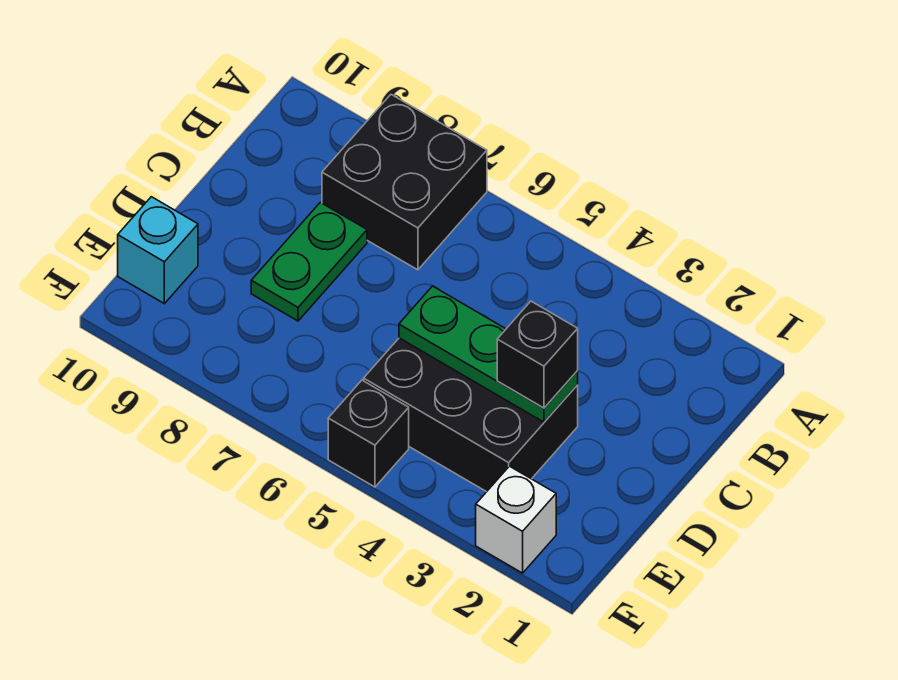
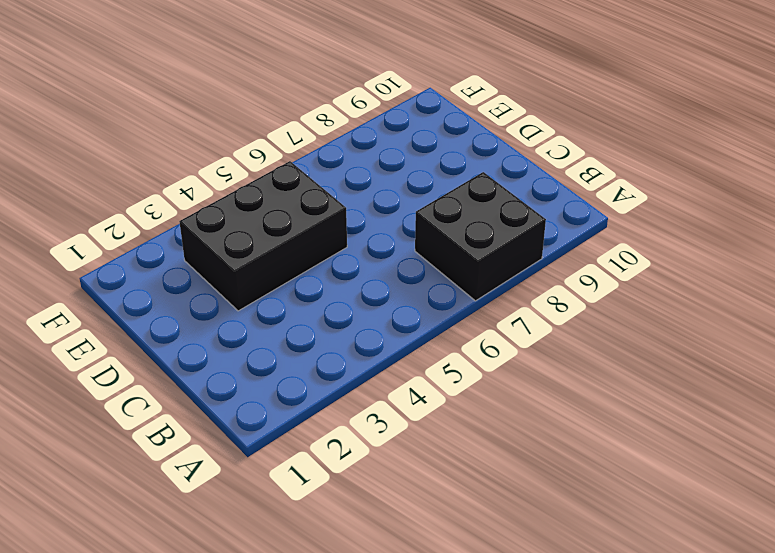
none -> green plate C8:D8 level 1
none -> cyan brick E10 level 1

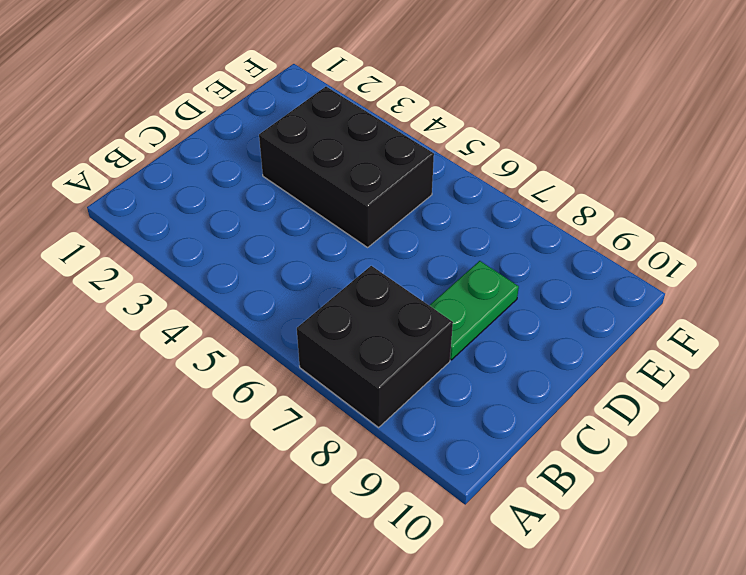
none -> cyan brick E10 level 1
none -> white brick F2 level 1

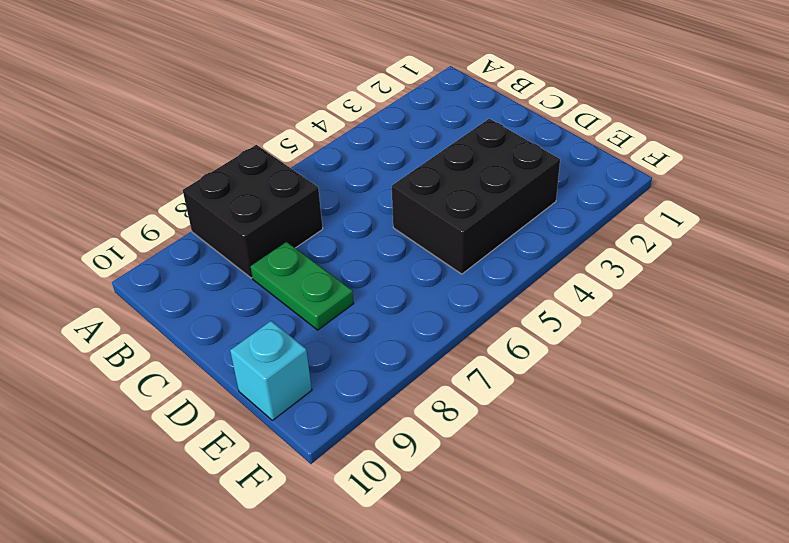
none -> white brick F2 level 1
none -> black brick F5 level 1

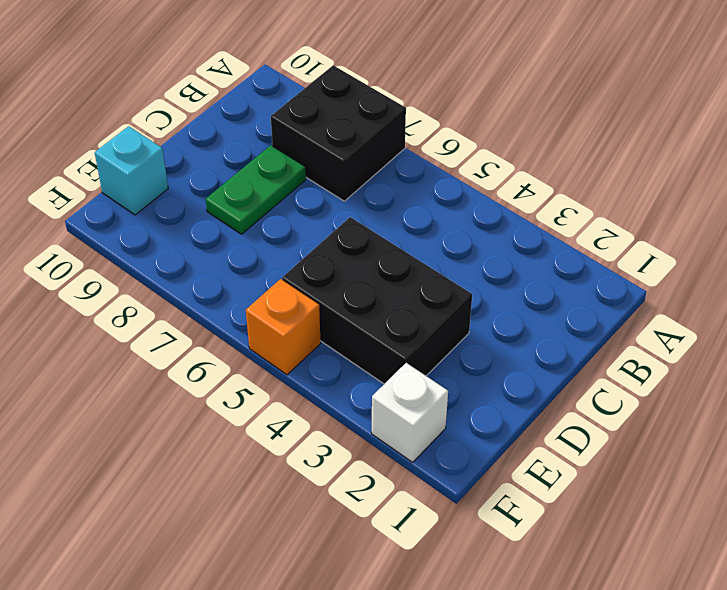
orange brick F5 level 1 -> black brick F5 level 1
none -> green plate D3:D5 level 2
none -> black brick D3 level 3

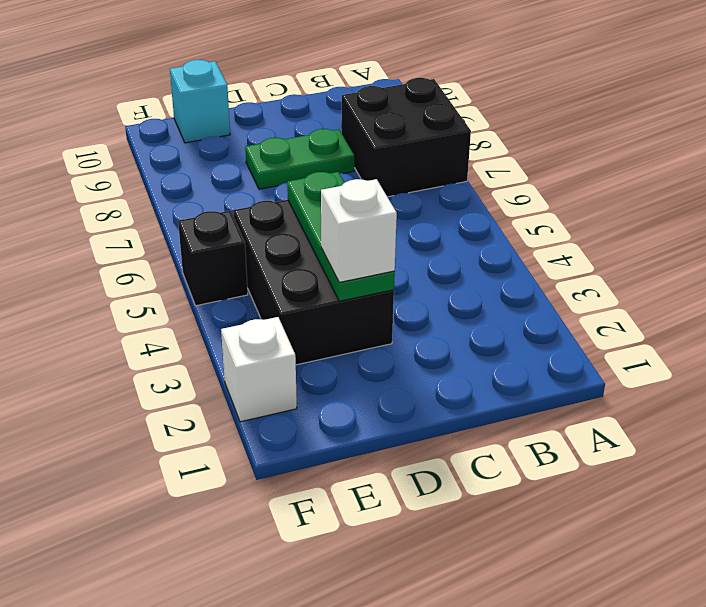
white brick D3 level 3 -> black brick D3 level 3

